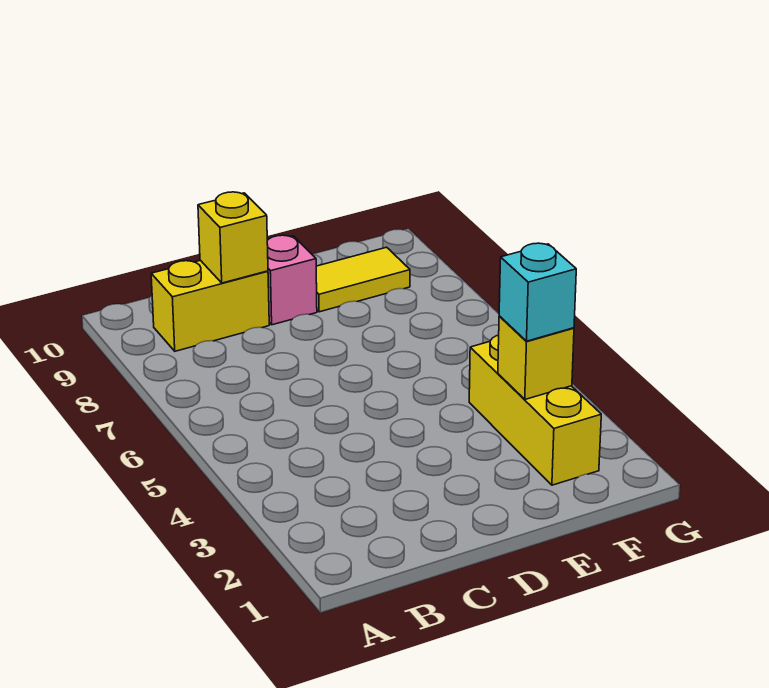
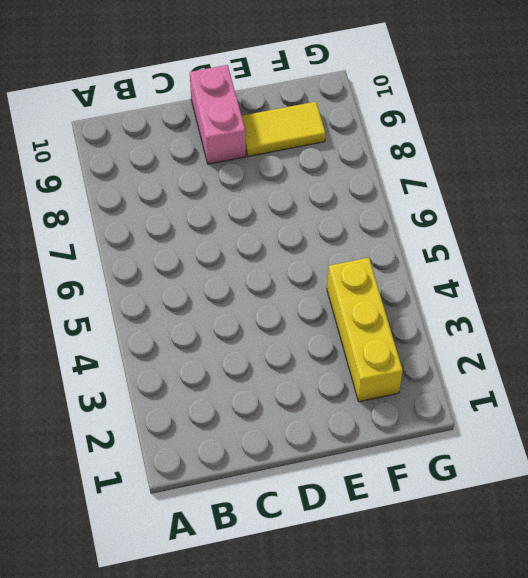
pink brick D9:D10 level 1 -> pink brick D9 level 1
none -> yellow brick B9:C9 level 1
none -> yellow brick C9 level 2

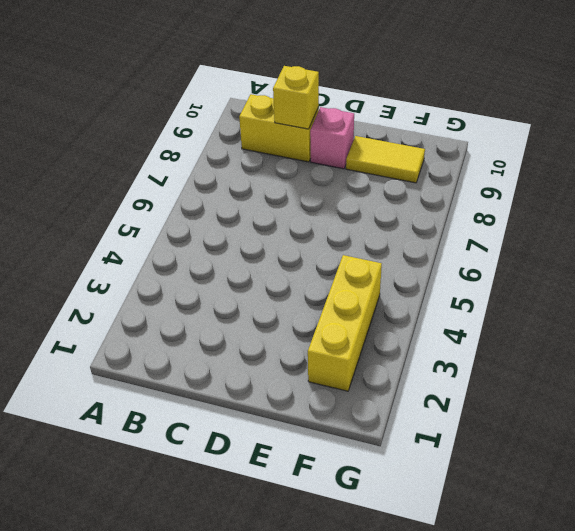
none -> yellow brick F3 level 2
none -> cyan brick F3 level 3

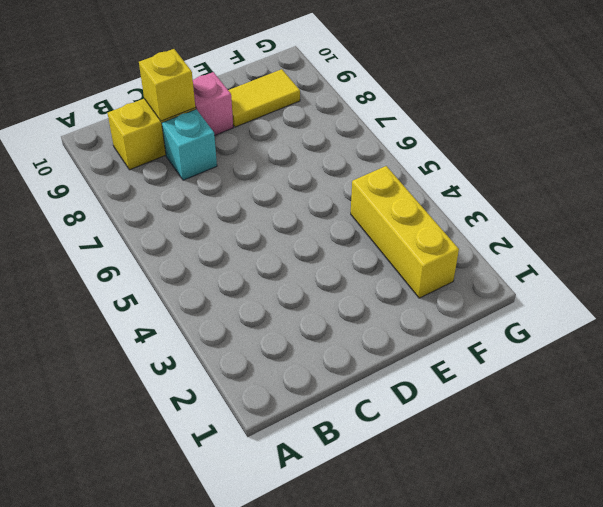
cyan brick C8 level 1 -> cyan brick F3 level 3
none -> yellow brick F3 level 2

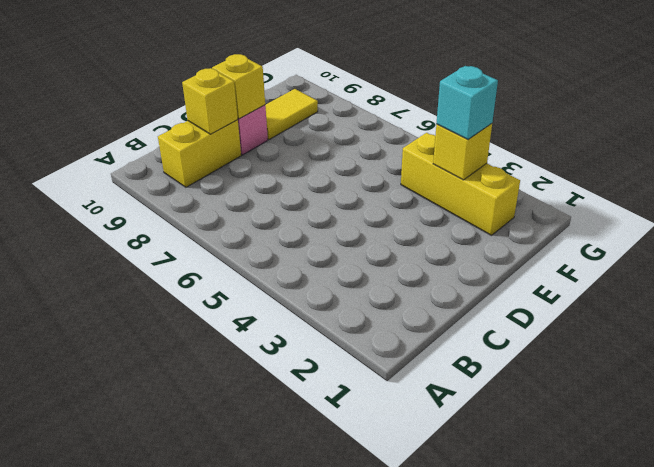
yellow brick D9 level 2 -> none

